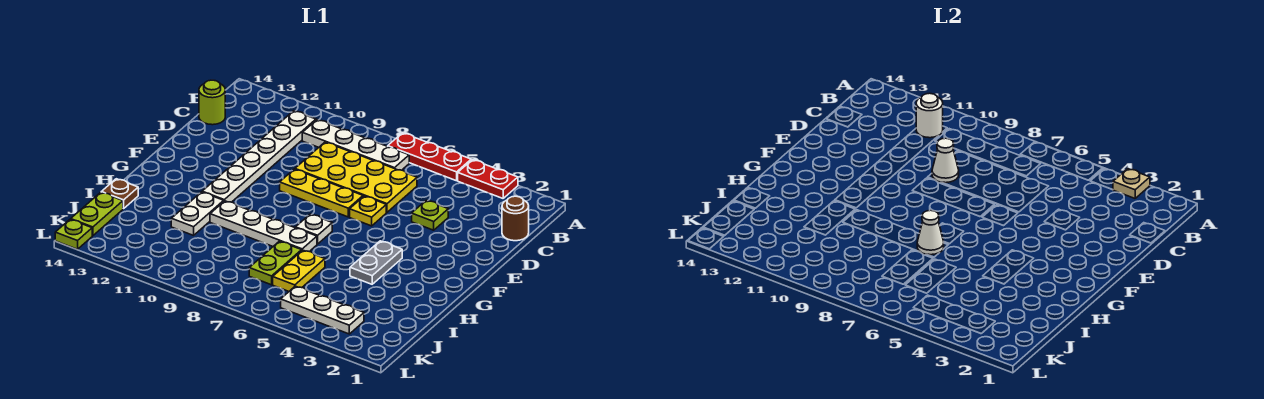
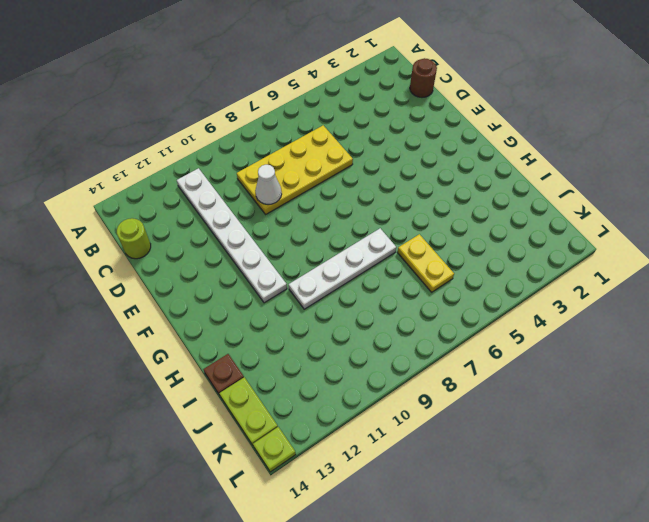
none -> red plate A3:A4 level 1
none -> red plate A5:A7 level 1
none -> white plate B7:B10 level 1

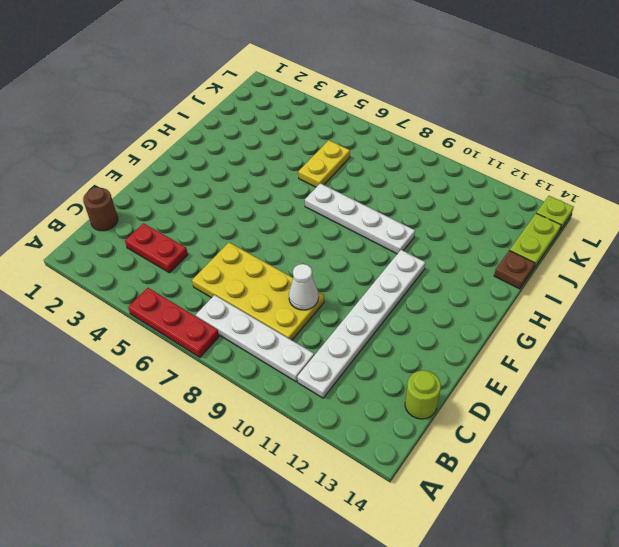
red plate C3:C4 level 1 -> red plate A3:A4 level 1
none -> lime plate D4 level 1
none -> yellow plate E6 level 1
none -> yellow plate E7:E9 level 1

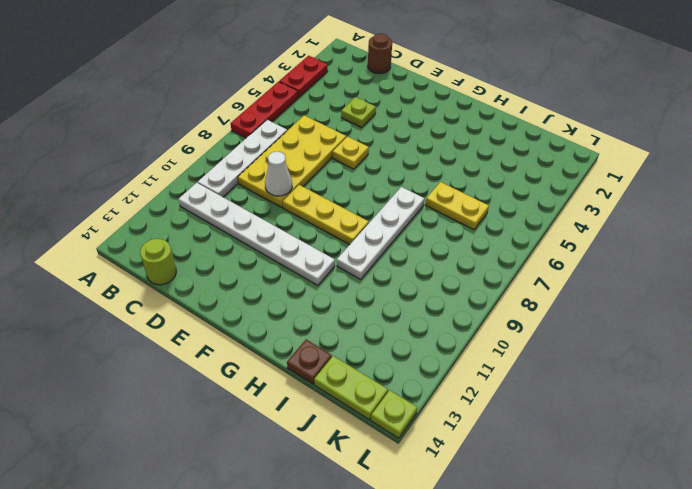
yellow plate E9:G9 level 1 -> yellow plate E7:E9 level 1
none -> grey plate G4:H4 level 1
none -> white plate G7 level 1
none -> white plate H11:I11 level 1

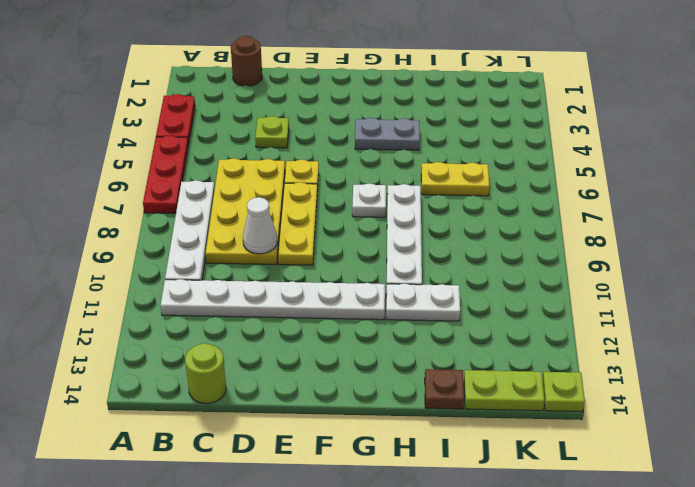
none -> lime plate I7:J7 level 1
none -> white plate K3:K5 level 1
none -> tan plate A3 level 2

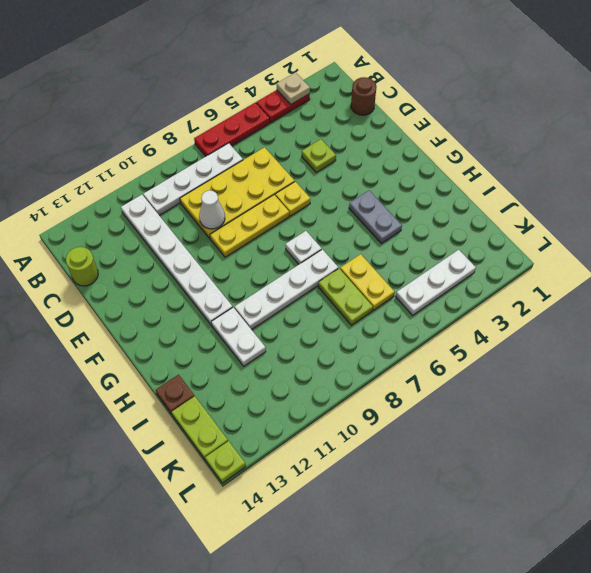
none -> white round brick B11 level 2
none -> white cone H7 level 2

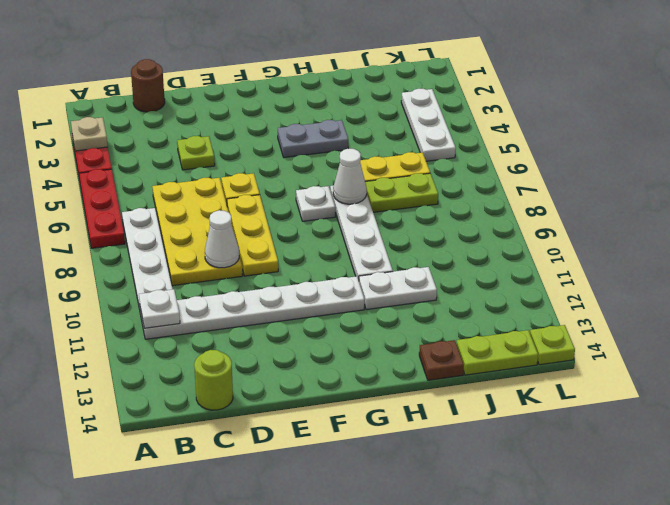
white plate B11 level 2 -> white round brick B11 level 2

